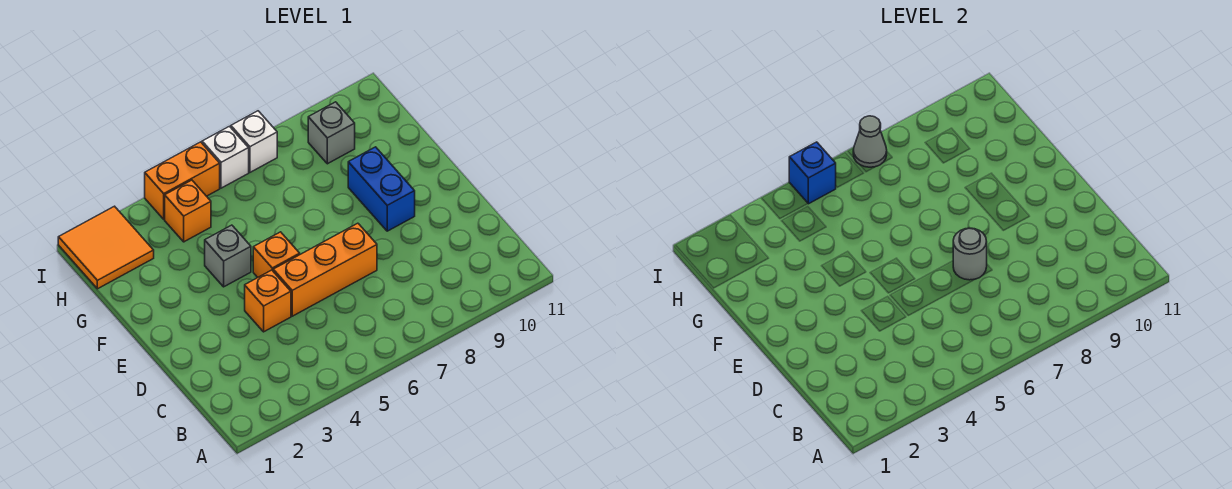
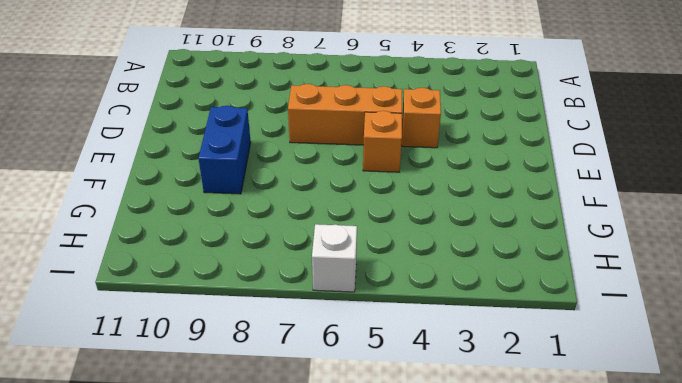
none -> grey brick F4 level 1
none -> orange tile H1:I2 level 1
none -> orange brick H4 level 1

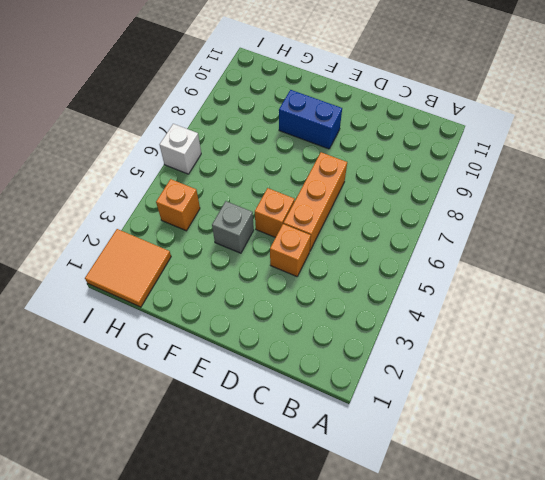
none -> grey brick H9 level 1
none -> orange brick I4:I5 level 1
none -> white brick I7 level 1

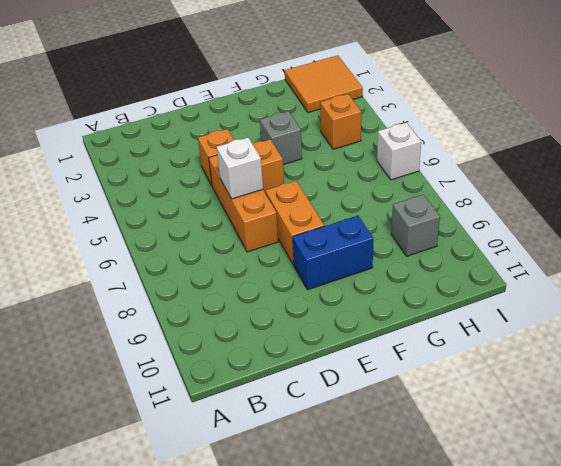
white brick D6 level 2 -> white brick I7 level 1
orange brick E7:E8 level 1 -> orange brick I4:I5 level 1
none -> grey round brick D7 level 2
none -> blue brick I5 level 2
none -> grey cone I7 level 2

